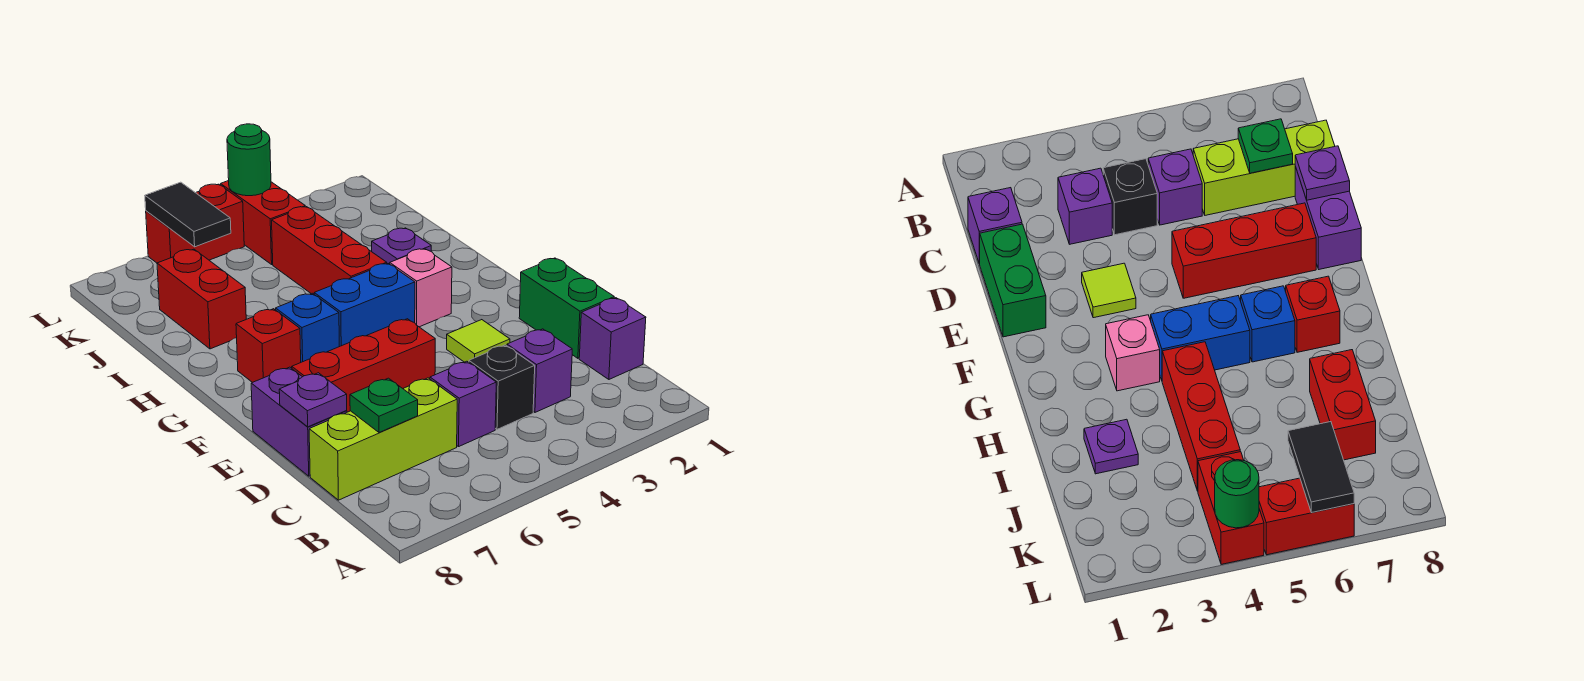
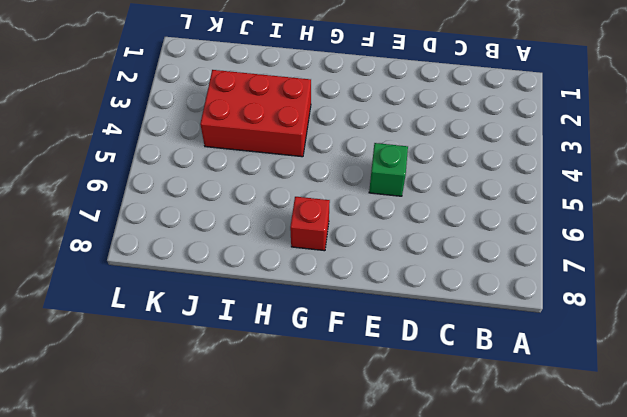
green brick E5 level 1 -> red brick E5:E7 level 1
red brick H3:J4 level 1 -> red brick H4:J4 level 1
none -> purple brick C1 level 1
none -> purple brick C3 level 1
none -> black brick C4 level 1

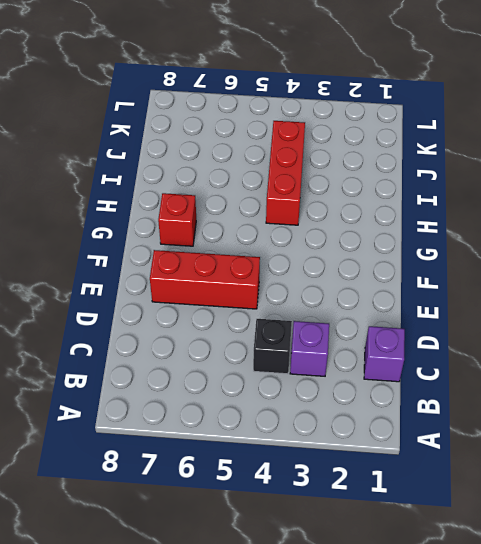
none -> purple brick C5 level 1
none -> lime brick C6:C8 level 1
none -> green brick D1:E1 level 1

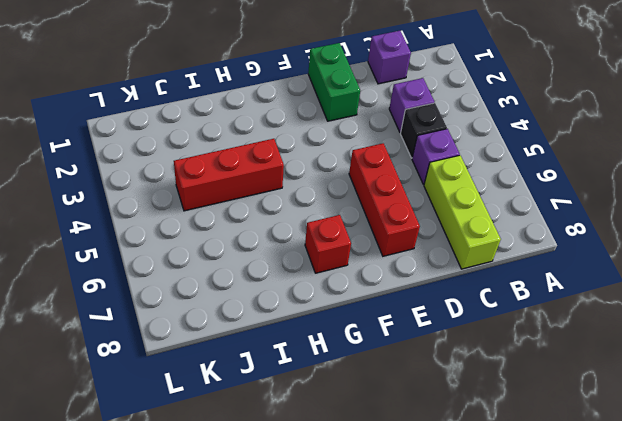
green brick E1:E2 level 1 -> green brick D1:E1 level 1
none -> purple brick D8:E8 level 1
none -> lime tile E3 level 1
none -> pink brick G3 level 1

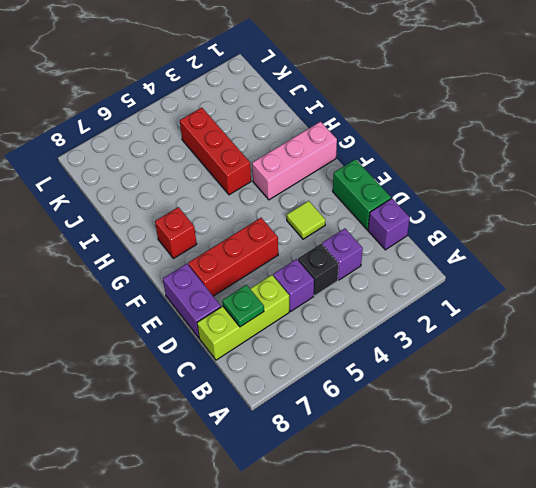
pink brick G1:G3 level 1 -> pink brick G3 level 1
none -> blue brick G4:G5 level 1
none -> blue brick G6 level 1
none -> purple plate I2 level 1

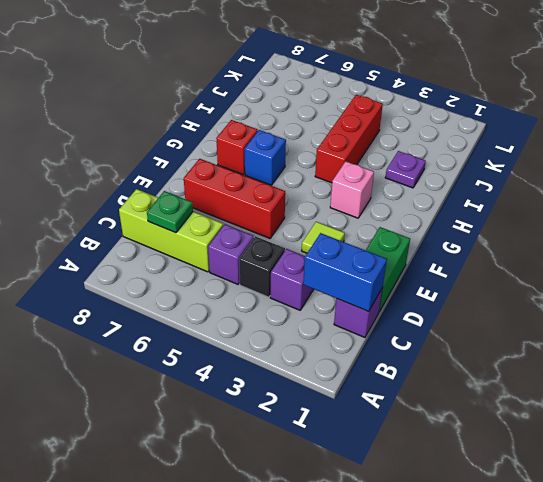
blue brick C1:C2 level 2 -> blue brick G4:G5 level 1
none -> purple brick D8:E8 level 1
none -> red brick I7:J7 level 1
none -> red brick K4:L4 level 1

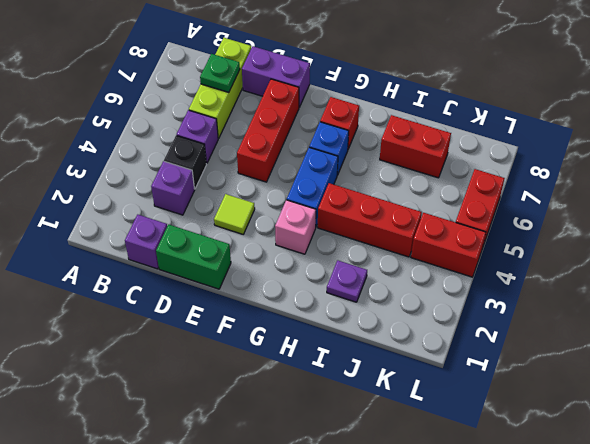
none -> purple plate D8 level 2
none -> black tile K6:L6 level 2
none -> green round brick L4 level 2

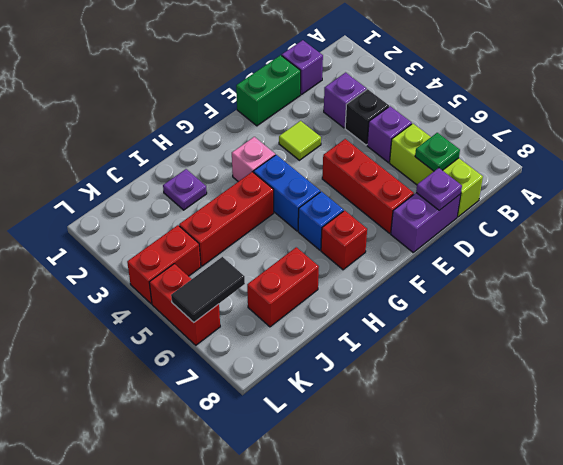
none -> green round brick L4 level 2

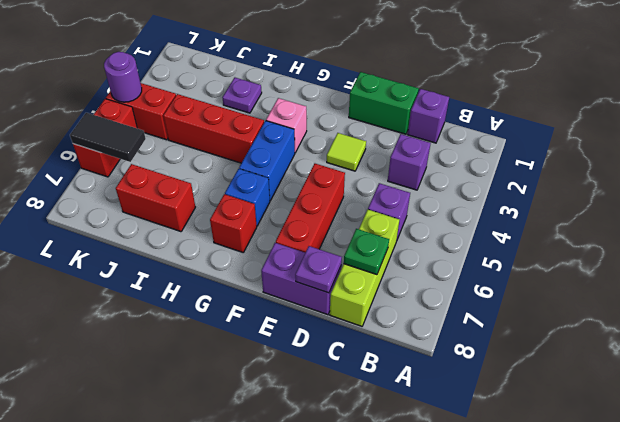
purple round brick L4 level 2 -> green round brick L4 level 2
none -> black brick C4 level 1

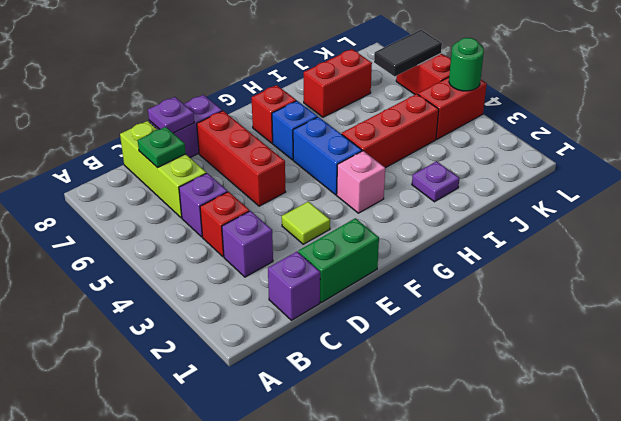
red brick C4 level 1 -> black brick C4 level 1

